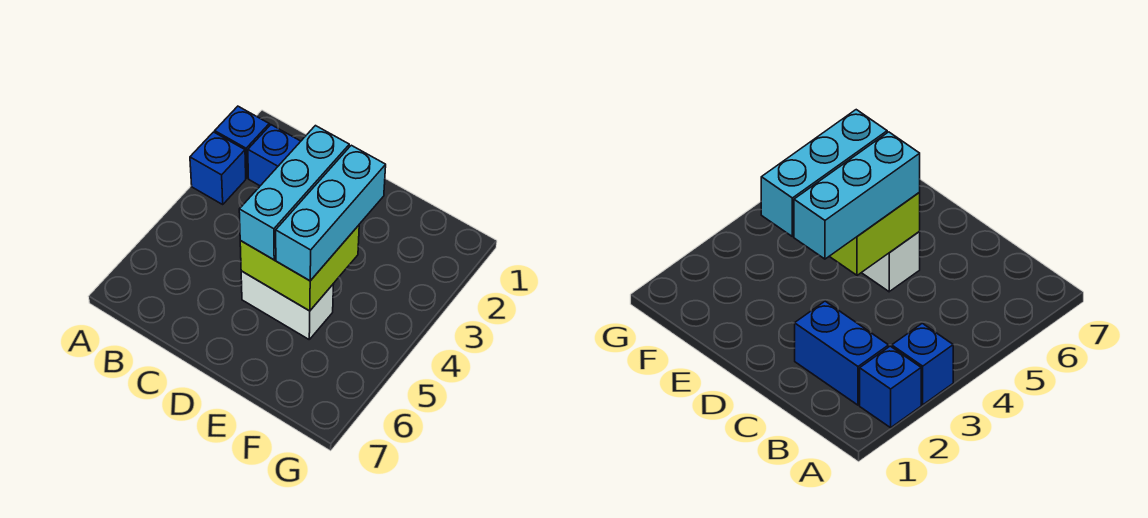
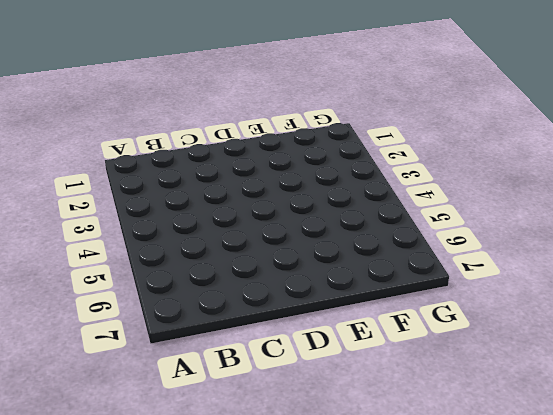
none -> blue brick A2 level 1
none -> blue brick A3 level 1

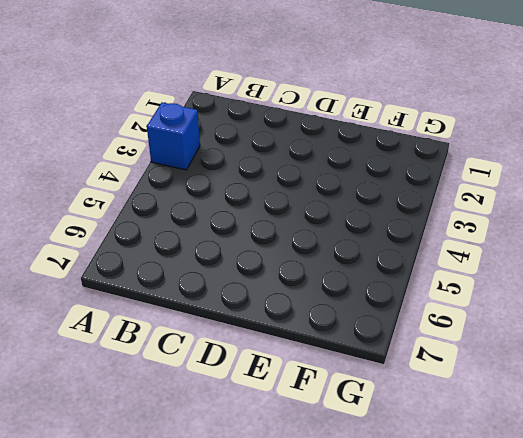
none -> blue brick A2 level 1
none -> blue brick B2:C2 level 1

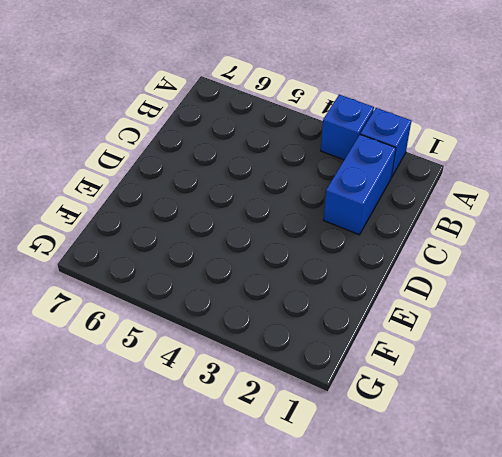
none -> white brick D5:E5 level 1
none -> lime brick D4:E5 level 2

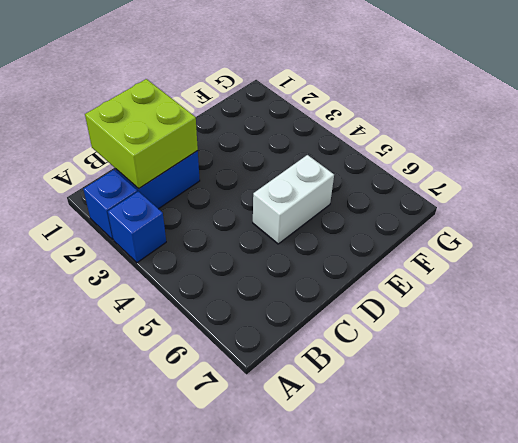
lime brick B1:C2 level 2 -> lime brick D4:E5 level 2
none -> cyan brick D3:D5 level 3
none -> cyan brick E3:E5 level 3

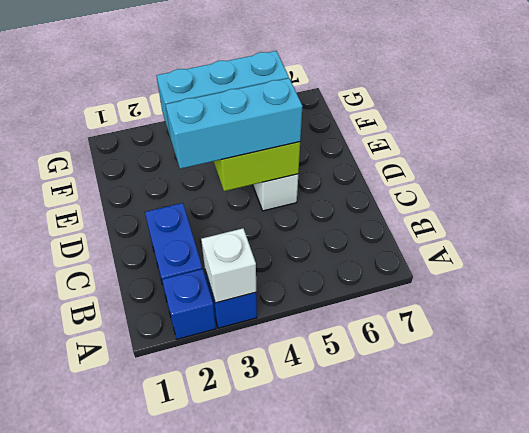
white brick A3 level 2 -> none

